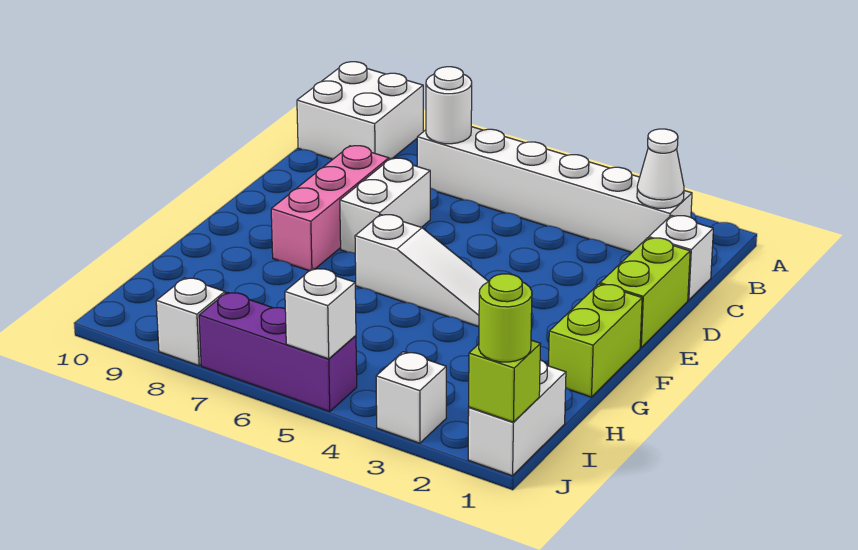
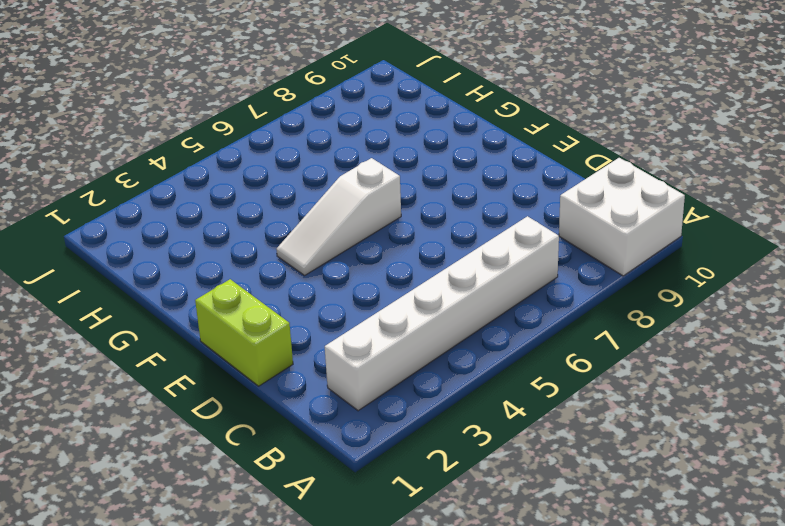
none -> white brick C1 level 1
none -> white brick D7:E7 level 1
none -> pink brick D8:F8 level 1

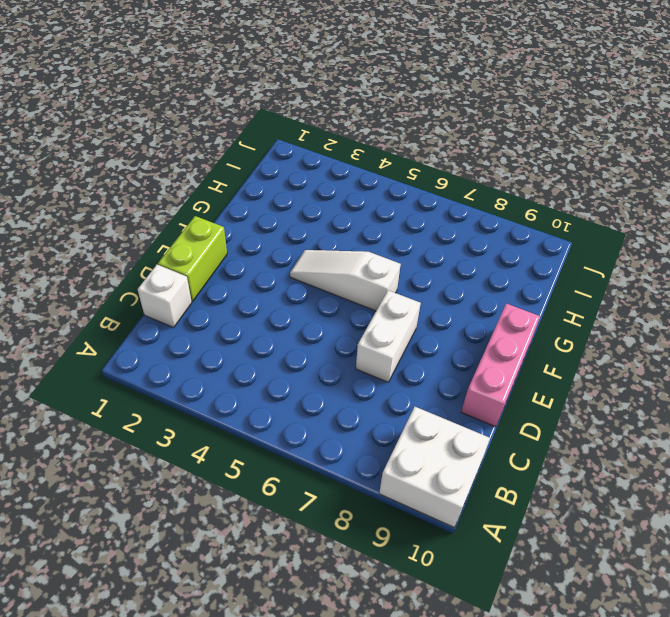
pink brick D10:F10 level 1 -> pink brick D8:F8 level 1
none -> white brick B2:B7 level 1
none -> lime brick F1:G1 level 1
none -> white brick I1:J1 level 1

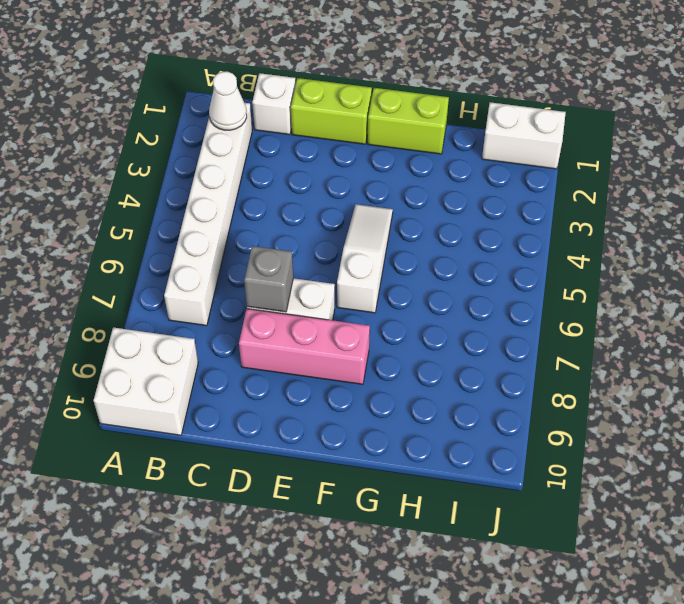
grey brick D7 level 2 -> none
none -> white brick J3 level 1
none -> purple brick J5:J7 level 1
none -> white brick J8 level 1

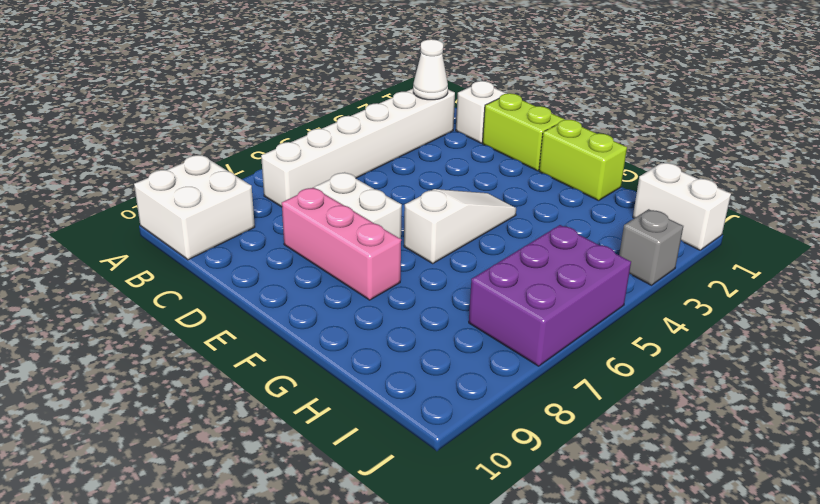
purple brick I5:J7 level 1 -> purple brick J5:J7 level 1
grey brick J3 level 1 -> white brick J3 level 1
none -> white brick J8 level 1
none -> white round brick B7 level 2
none -> lime brick J1 level 2

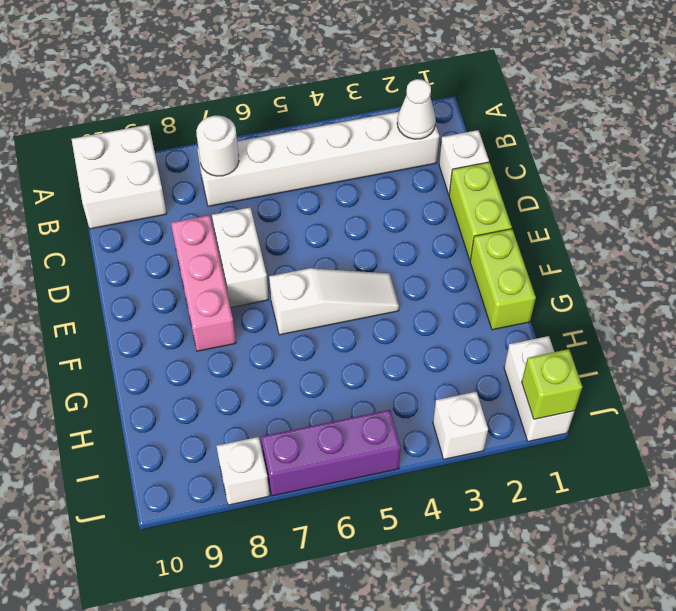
none -> white brick J5 level 2
none -> lime round brick J1 level 3

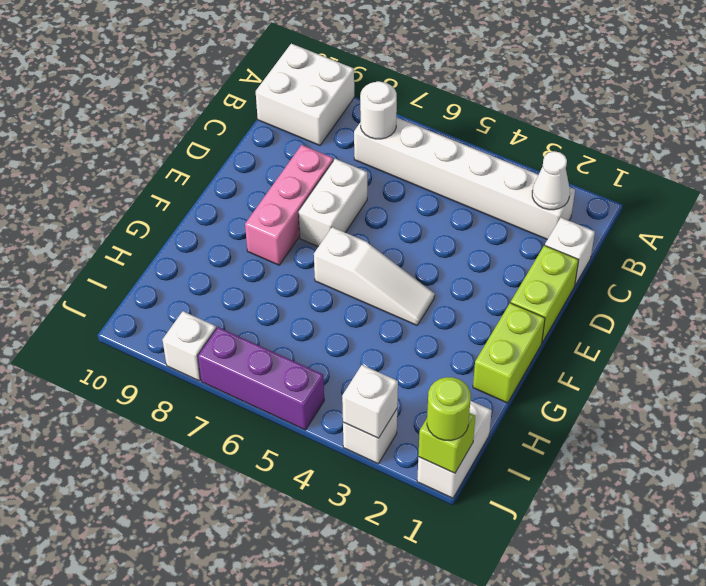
white brick J3 level 2 -> white brick J5 level 2

